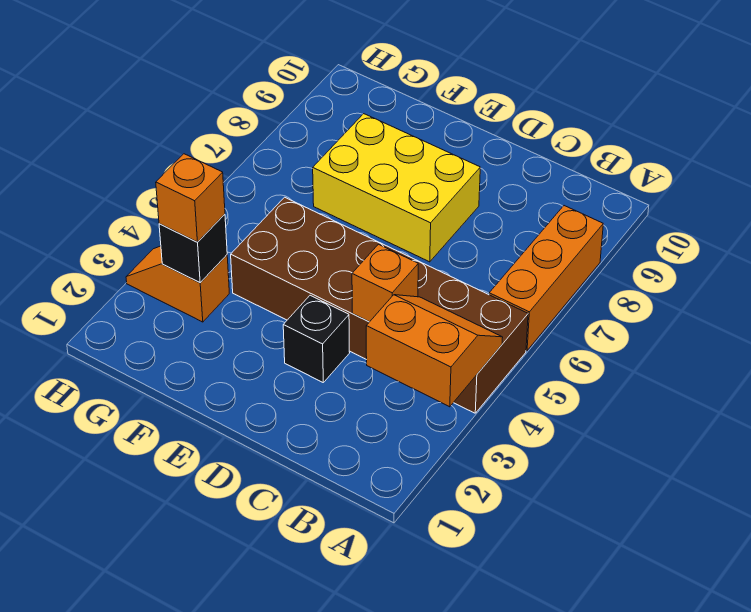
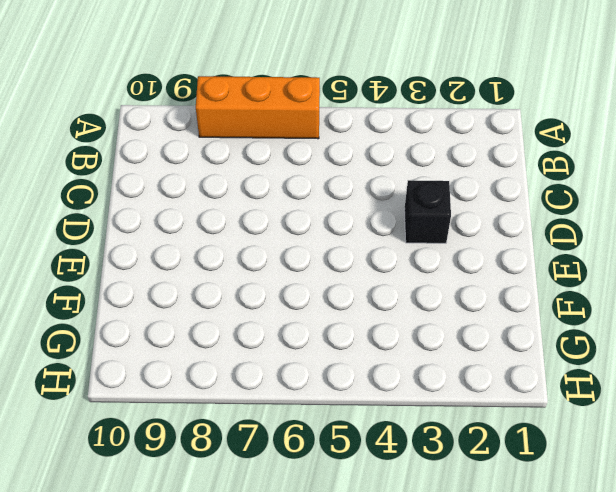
none -> brown brick A4:F5 level 1
none -> yellow brick D7:F8 level 1

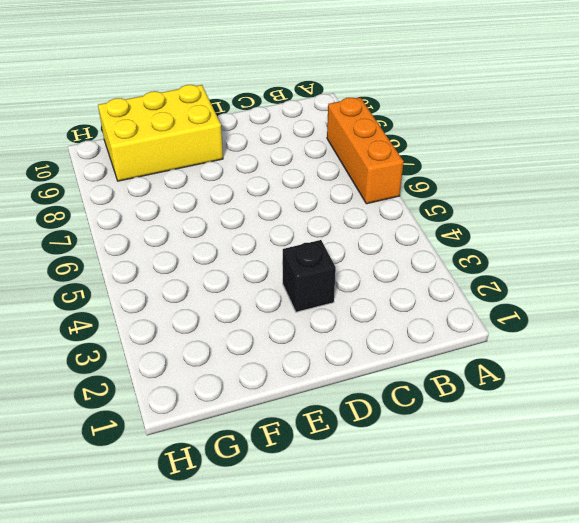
yellow brick E9:G10 level 1 -> yellow brick D7:F8 level 1
none -> brown brick A4:F5 level 1
none -> orange slope G3:H3 level 1 top G

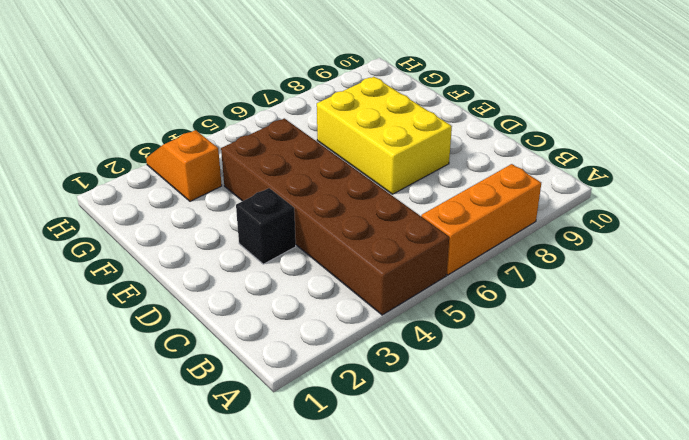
none -> orange slope A3:B4 level 2 top 3
none -> orange brick C4 level 2

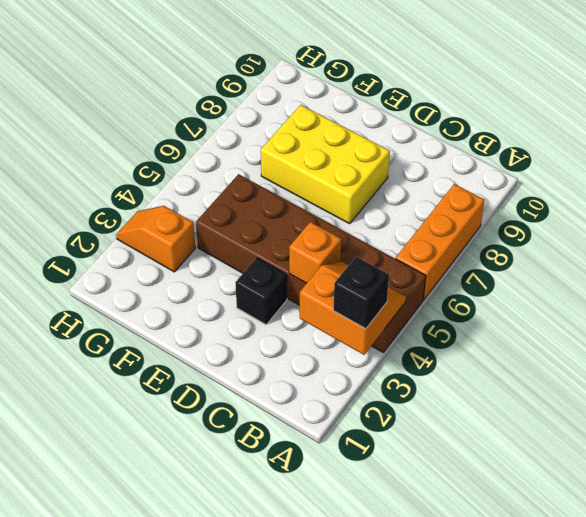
black brick A3 level 3 -> black brick G3 level 2
none -> orange brick G3 level 3

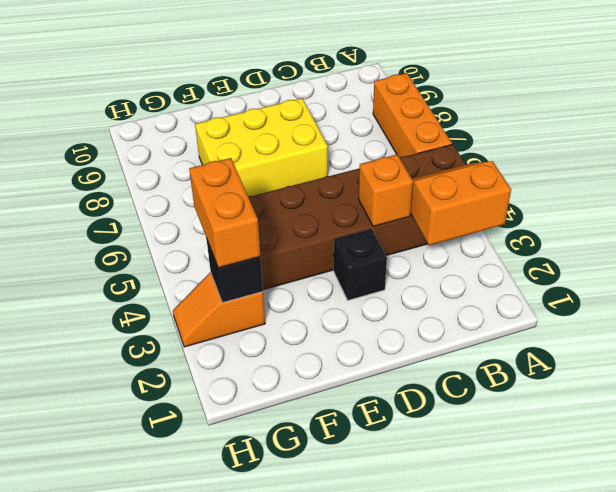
orange brick G3:G4 level 3 -> orange brick G3 level 3

